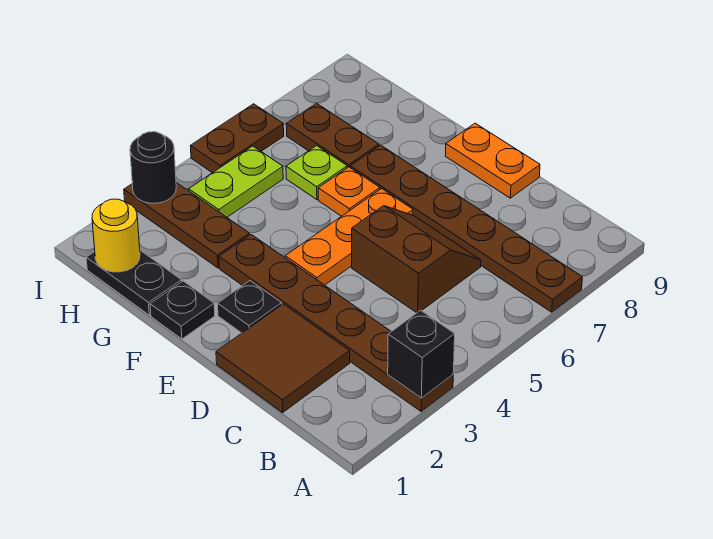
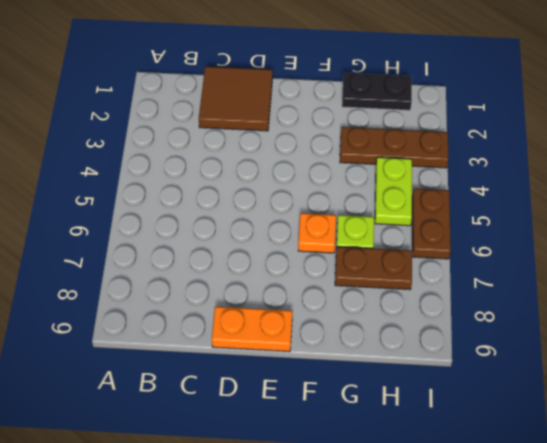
none -> brown plate A3:F3 level 1
none -> brown plate A7:F7 level 1
none -> brown slope C5:D6 level 1 top 5

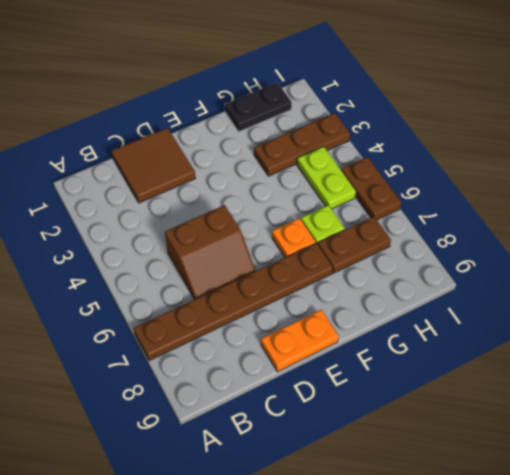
none -> brown plate A3:F3 level 1
none -> black plate E2 level 1
none -> orange plate E4:E6 level 1

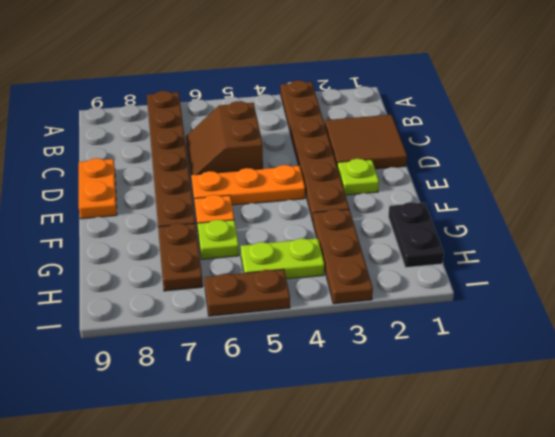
lime plate E2 level 1 -> black plate E2 level 1
none -> black plate F1 level 1
none -> black brick A3 level 2
none -> yellow round brick H1 level 2

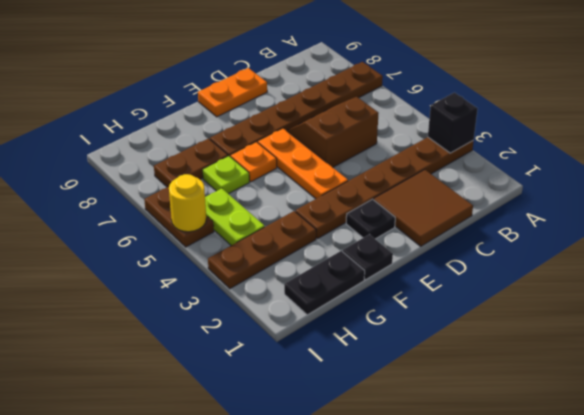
yellow round brick I5 level 2 -> yellow round brick H1 level 2
none -> black round brick I3 level 2

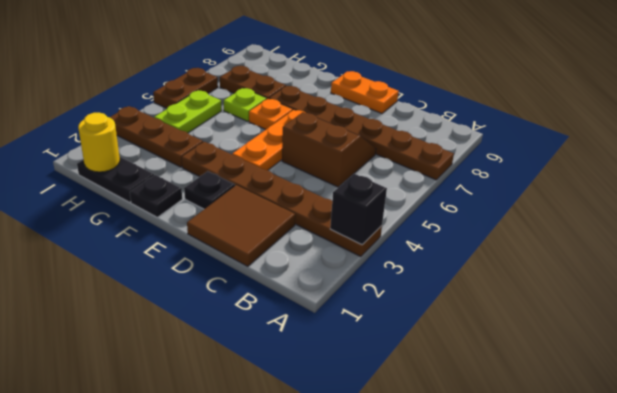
none -> black round brick I3 level 2

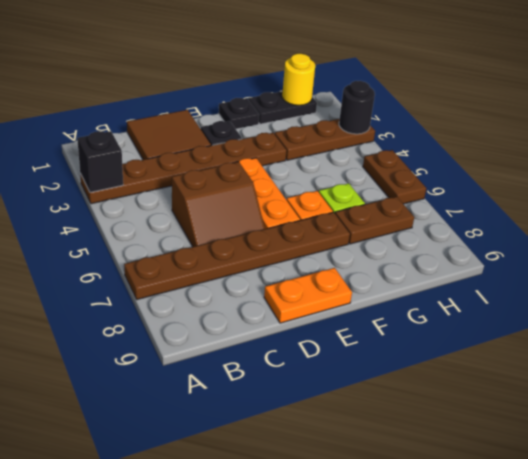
none -> lime plate H4:H5 level 1

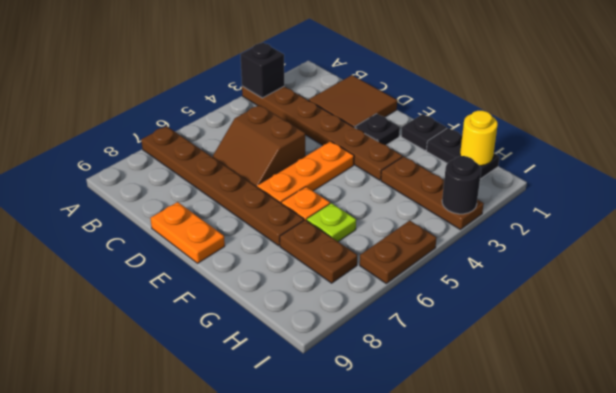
none -> lime plate H4:H5 level 1

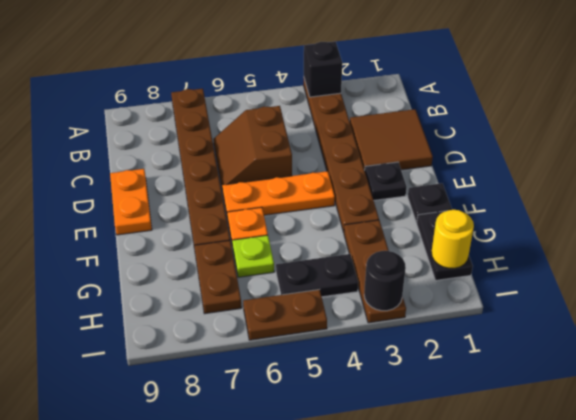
black plate H4:H5 level 1 -> lime plate H4:H5 level 1

